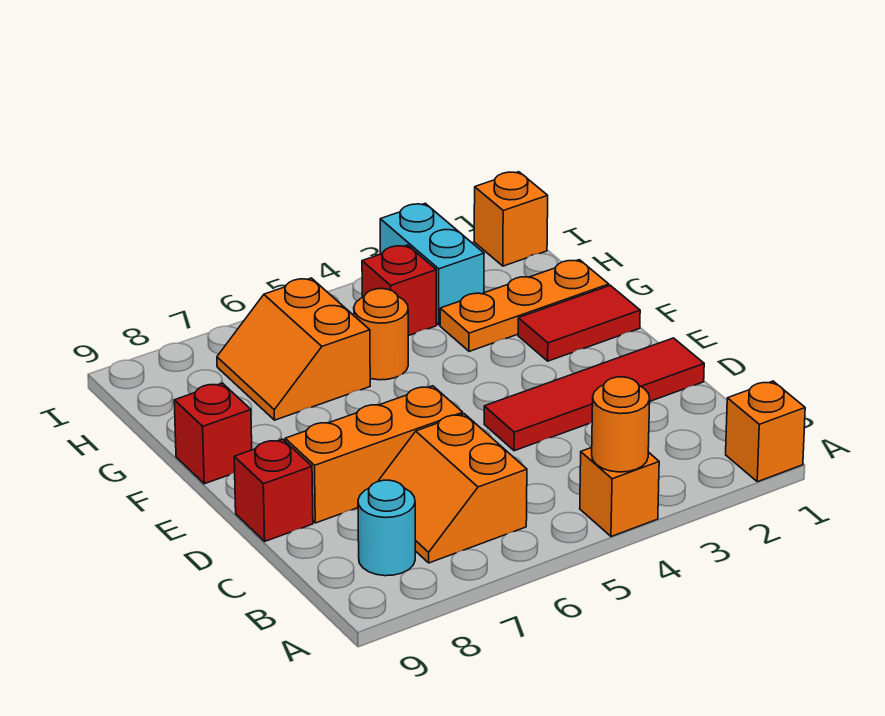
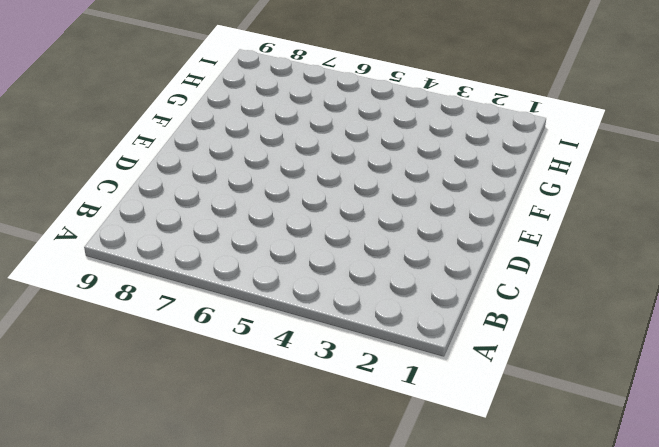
none -> orange brick A1 level 1
none -> orange brick A4 level 1
none -> orange slope B6:C7 level 1 top 6

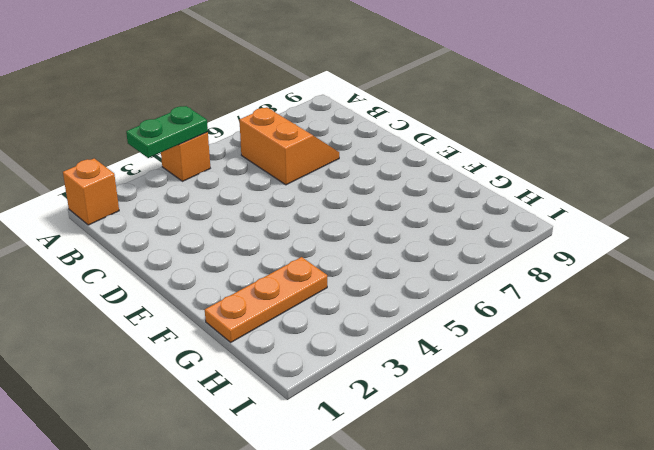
green plate A3:A4 level 2 -> orange round brick A4 level 2
none -> cyan round brick B8 level 1
none -> red tile D1:D4 level 1
none -> orange brick D6:D8 level 1

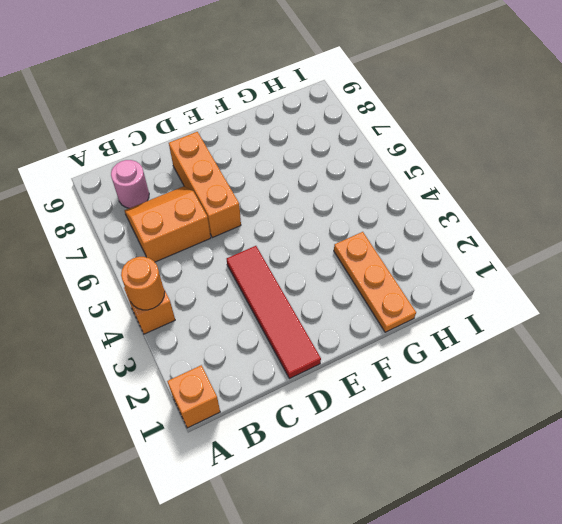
pink round brick B8 level 1 -> cyan round brick B8 level 1
none -> red brick D9 level 1
none -> red tile F1:F2 level 1
none -> red brick F9 level 1

